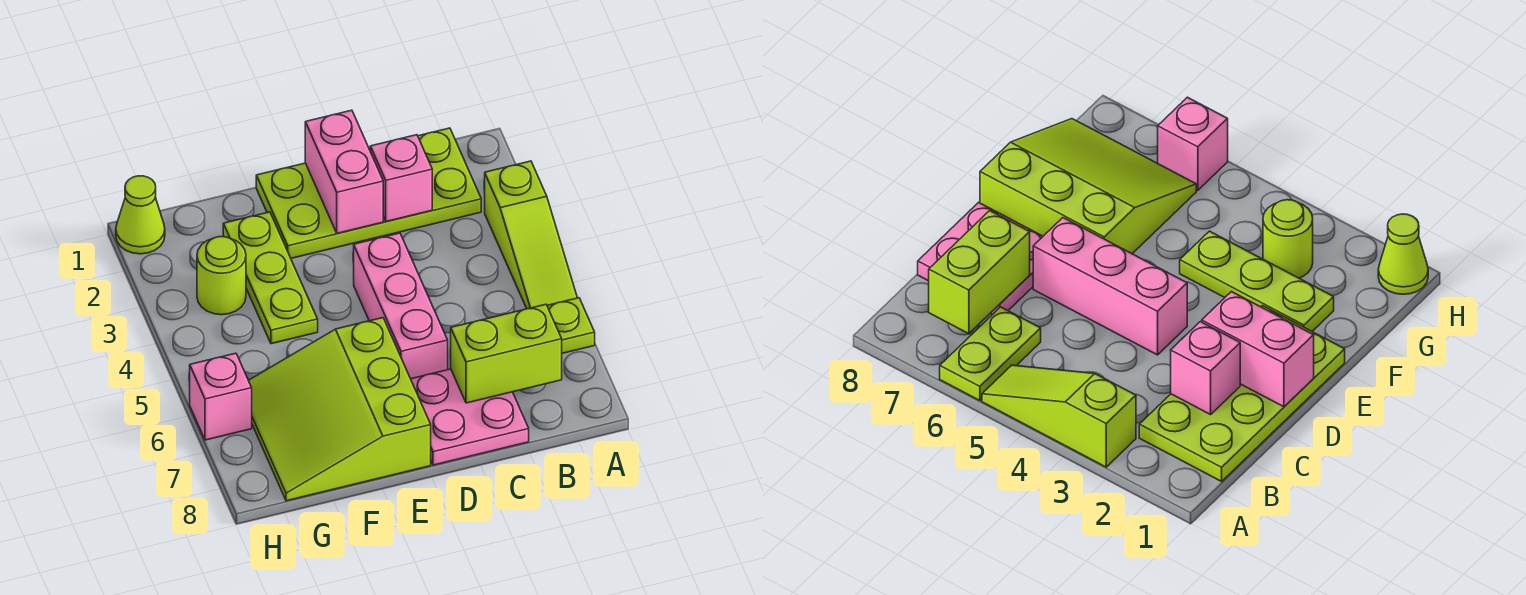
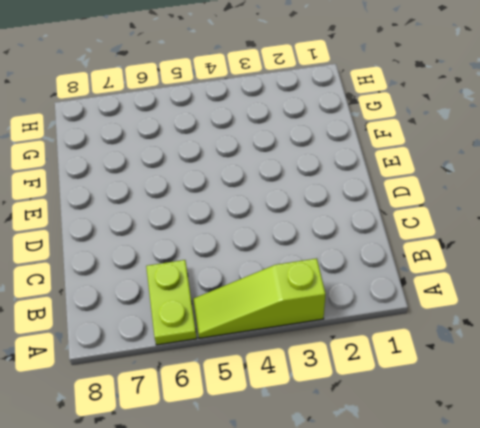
none -> lime plate B1:E2 level 1
none -> pink plate C7:D8 level 1
none -> pink brick D4:D6 level 1

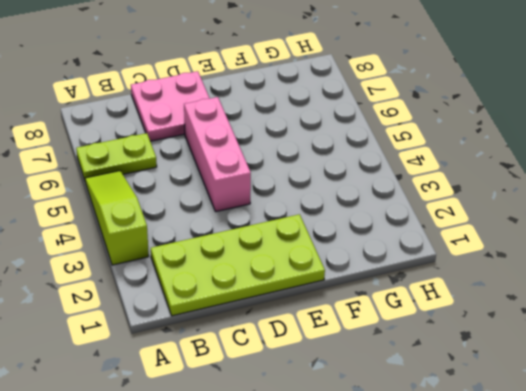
none -> lime slope E6:G8 level 1 top E
none -> lime plate F2:F4 level 1
none -> lime round brick G3 level 1

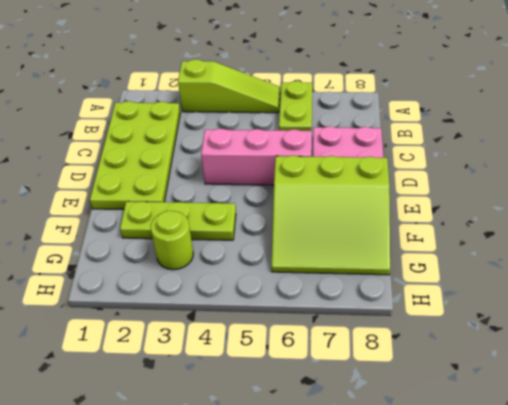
none -> lime cone H1 level 1
none -> pink brick H6 level 1
none -> lime brick B7:C7 level 2

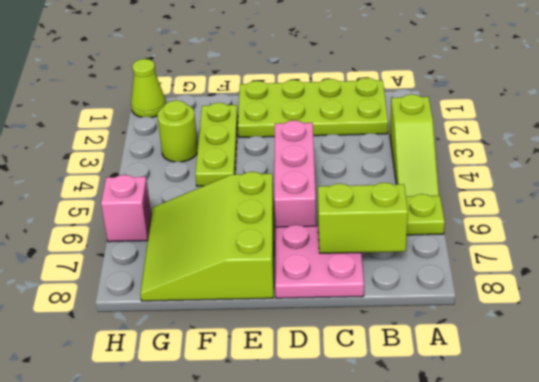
none -> pink brick C2 level 2
none -> pink brick D1:D2 level 2

